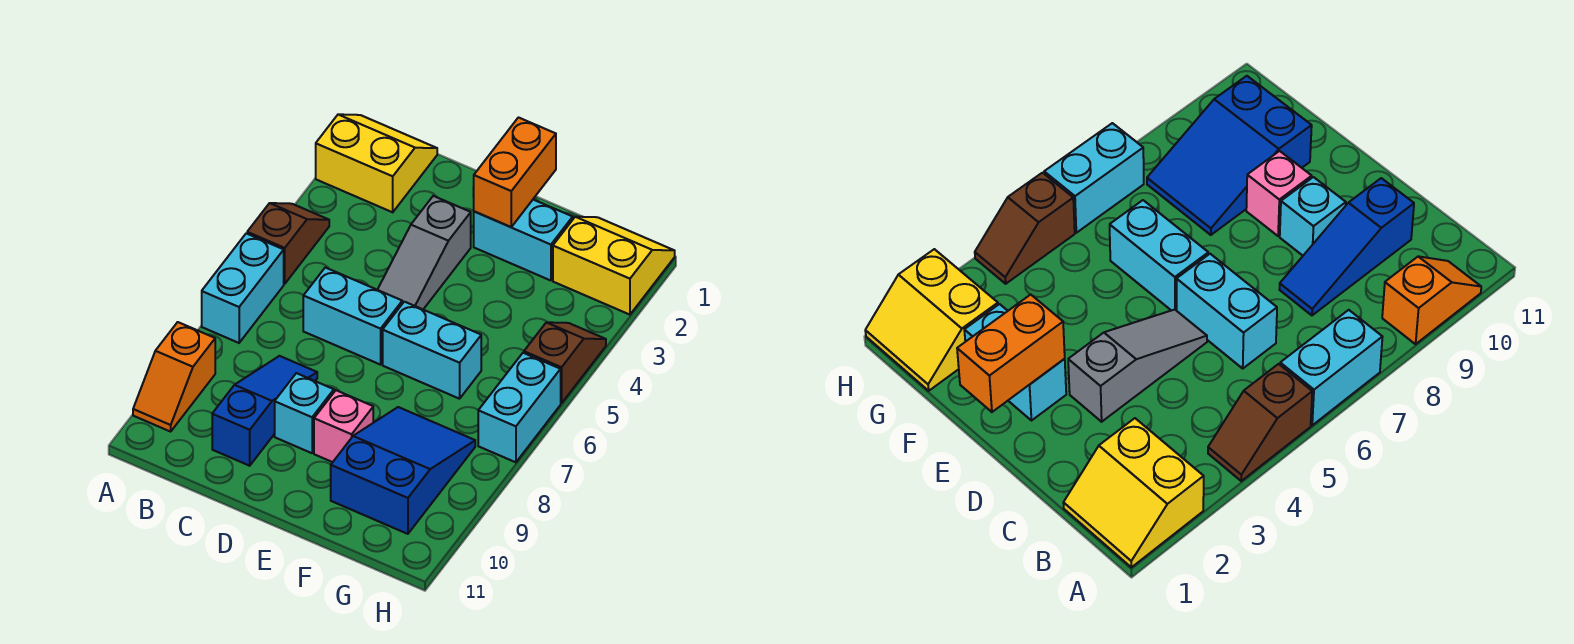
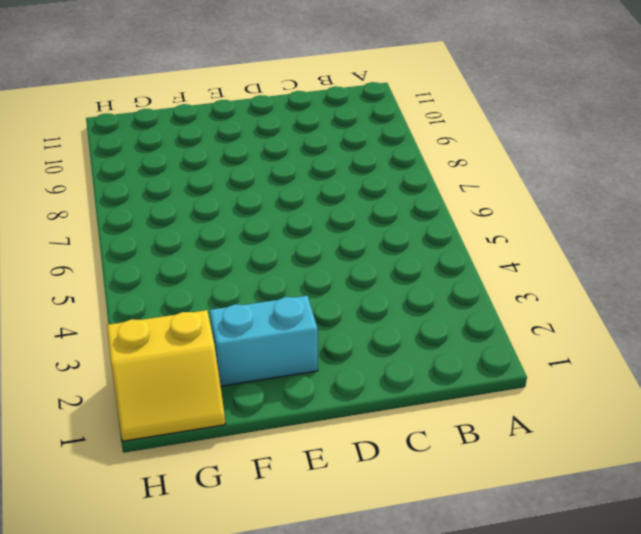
none -> yellow slope A1:B2 level 1 top 2
none -> brown slope A4:A5 level 1 top 5
none -> cyan brick A6:A7 level 1

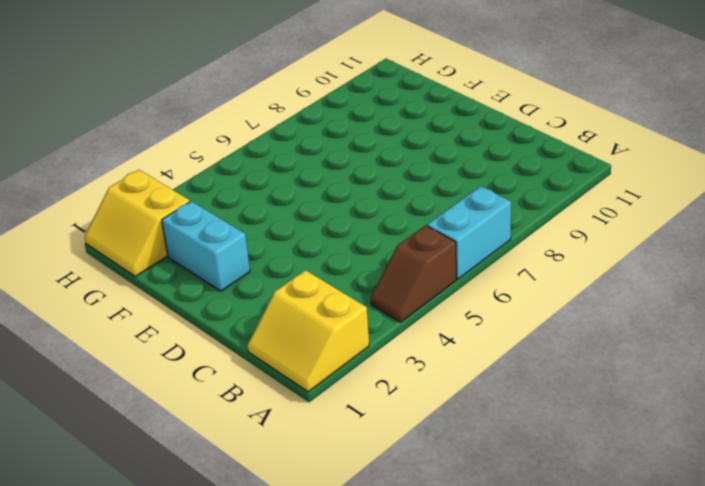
none -> orange slope A9:A10 level 1 top 9
none -> cyan brick C6:D6 level 1
none -> blue slope C8:C10 level 1 top 10

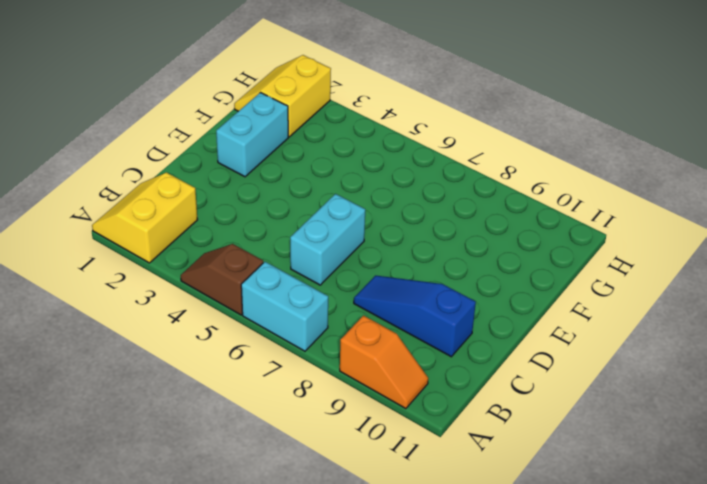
none -> grey slope D3:D5 level 1 top 3
none -> cyan brick D9 level 1
none -> cyan brick E6:F6 level 1

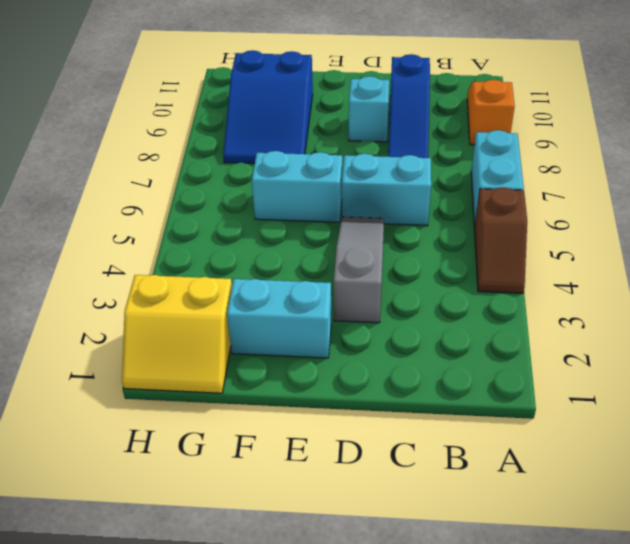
none -> yellow slope A1:B2 level 1 top 2
none -> pink brick E9 level 1
none -> brown slope H4:H5 level 1 top 5

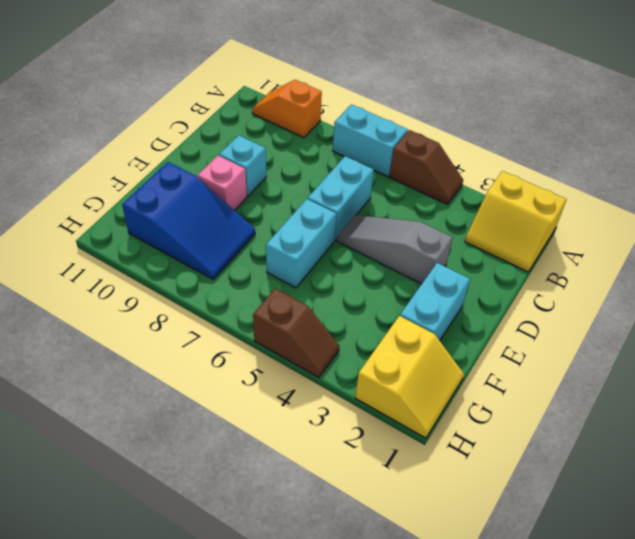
yellow slope A1:B2 level 1 top A -> yellow slope A1:B2 level 1 top 2
none -> blue slope C8:C10 level 1 top 10
none -> cyan brick H6:H7 level 1
none -> orange brick E1:E2 level 2

